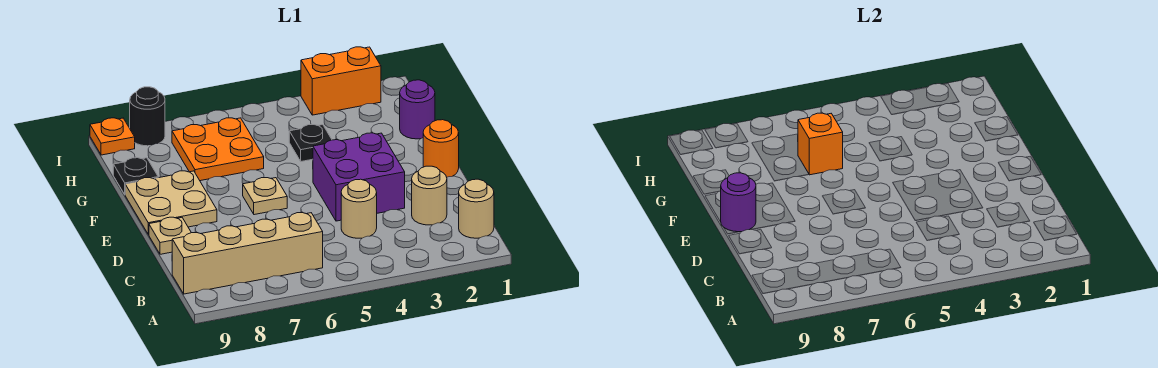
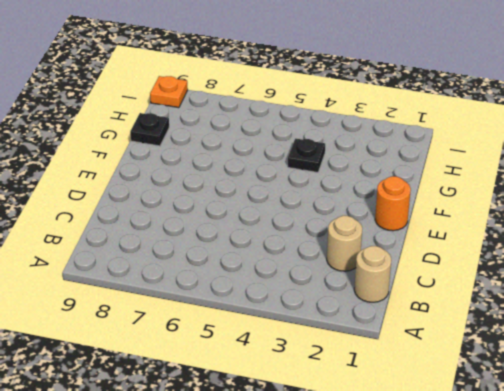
none -> tan brick B6:B9 level 1
none -> tan round brick C4 level 1
none -> purple brick D3:E4 level 1

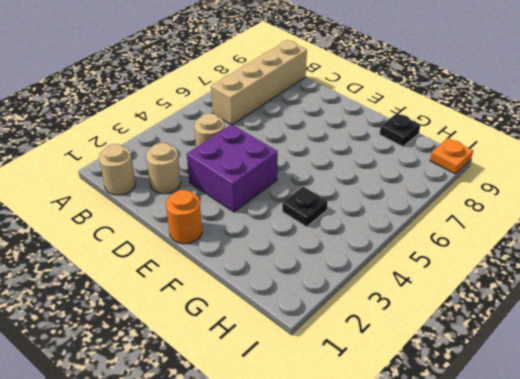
none -> tan plate D9 level 1
none -> tan plate E6 level 1
none -> tan plate E8:F9 level 1

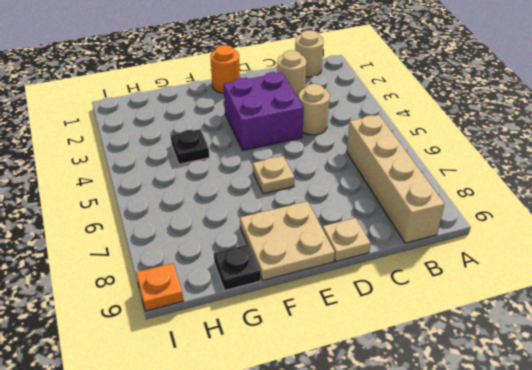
none -> purple round brick G1 level 1
none -> orange plate G6:H7 level 1
none -> orange brick I2:I3 level 1

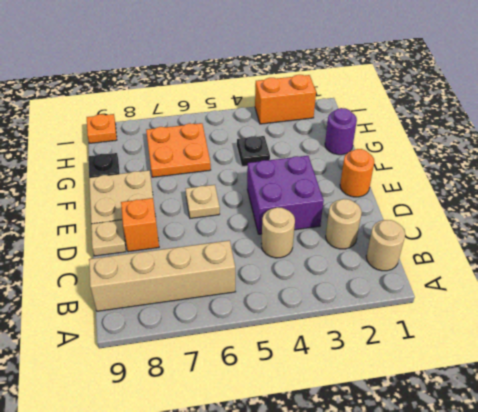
orange brick D8 level 1 -> orange brick G6 level 2
none -> black round brick I8 level 1
none -> purple round brick E9 level 2

